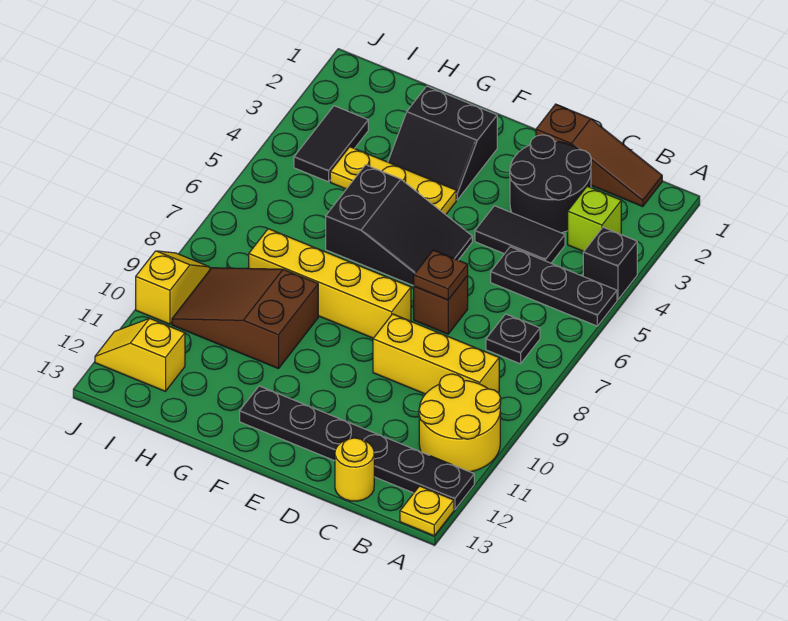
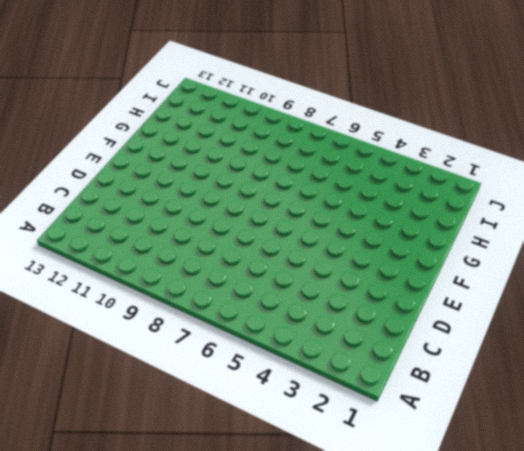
none -> black brick A4 level 1
none -> black plate A5:C5 level 1
none -> yellow round brick A10:B11 level 1

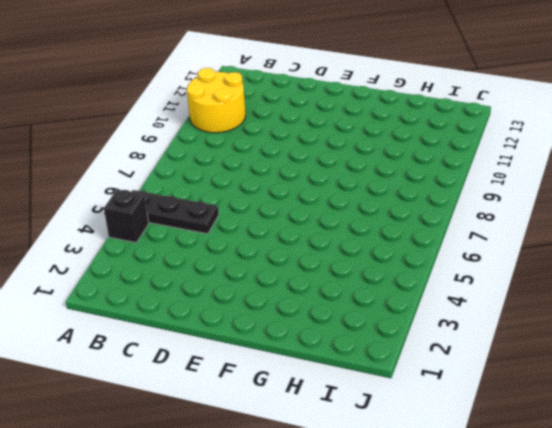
none -> black plate A12:F12 level 1
none -> yellow plate A13 level 1
none -> brown slope B1:D1 level 1 top D

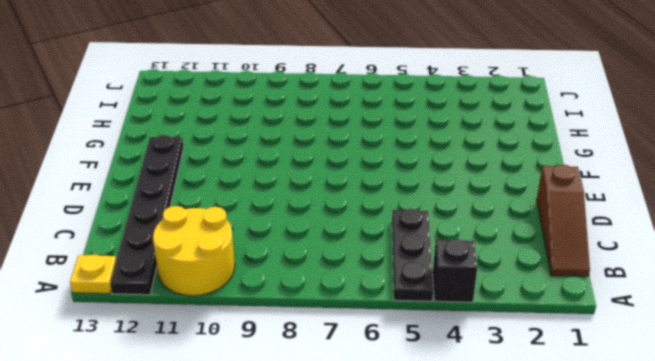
none -> lime brick B3 level 1
none -> black plate B7 level 1
none -> yellow brick B9:D9 level 1

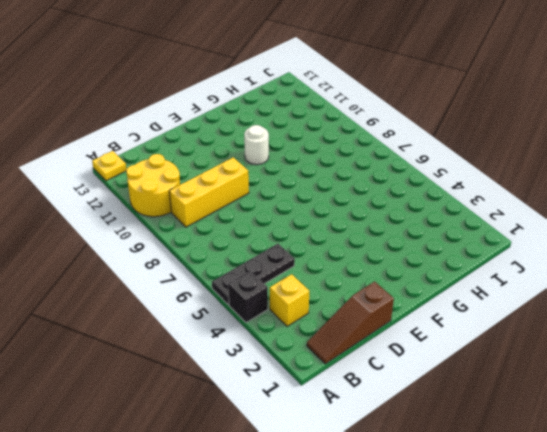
yellow brick B3 level 1 -> lime brick B3 level 1
white round brick F10 level 1 -> none
none -> black plate A12:F12 level 1
none -> black plate B7 level 1
none -> black round brick C2:D3 level 1

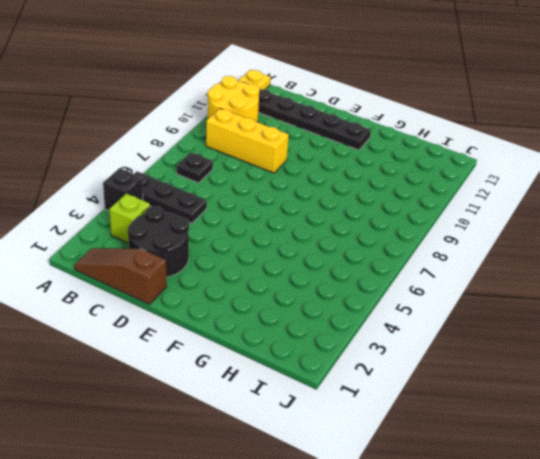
none -> black tile C4:D4 level 1
none -> yellow round brick C13 level 1
none -> brown brick D7 level 1

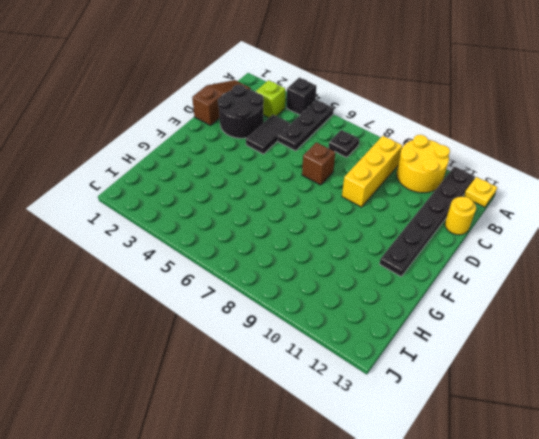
none -> black slope E5:G6 level 1 top G
none -> yellow brick E8:H8 level 1
none -> black slope F2:G3 level 1 top 2

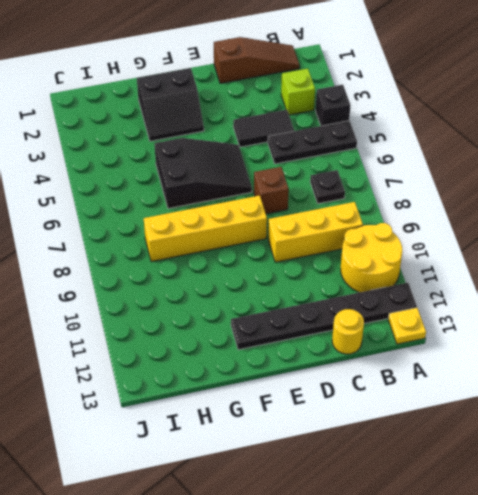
none -> black round brick C2:D3 level 1
none -> yellow plate F4:H4 level 1
none -> brown slope G9:I10 level 1 top G

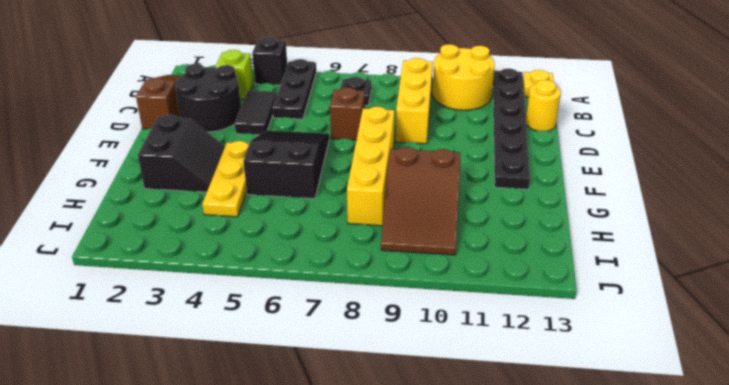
none -> black tile I3:I4 level 1
none -> yellow slope I12:J12 level 1 top I
none -> yellow slope J9:J10 level 1 top 10

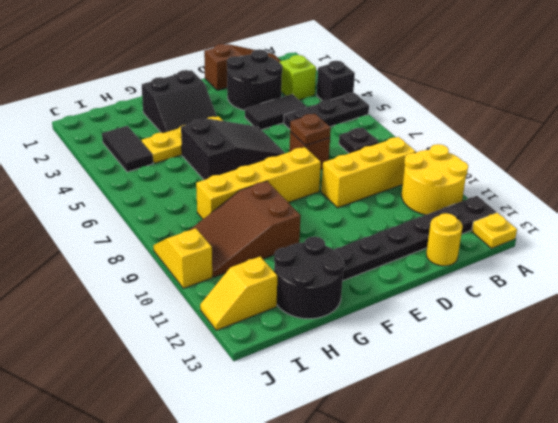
black round brick G12:H13 level 1 -> none

